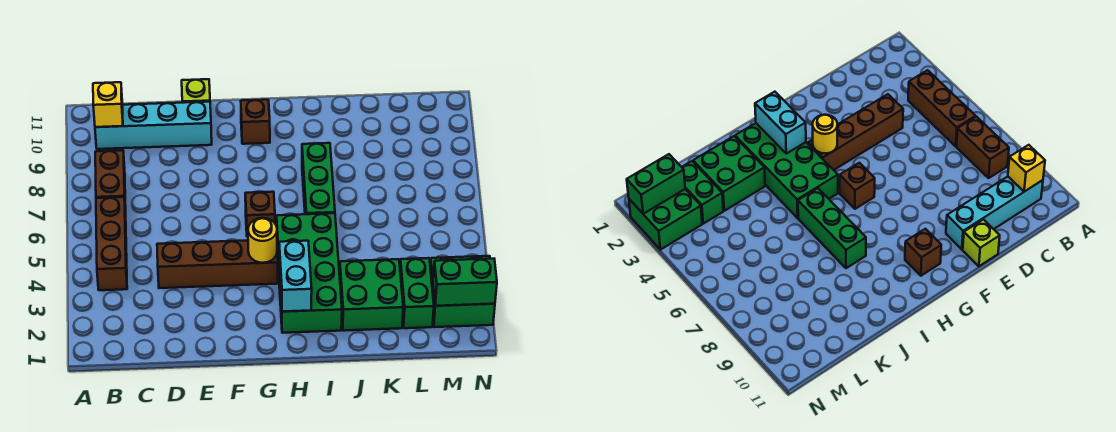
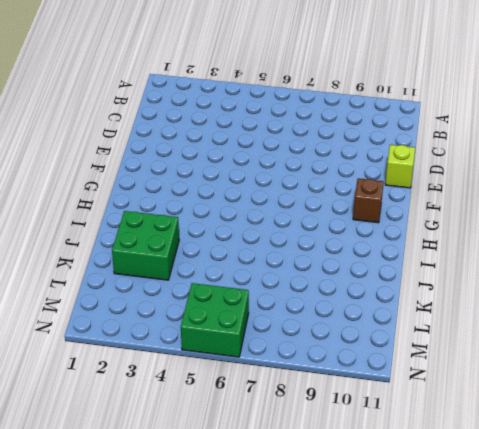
green brick M5:N6 level 1 -> green brick M2:N3 level 1
none -> brown brick B4:B6 level 1
none -> brown brick B7:B8 level 1
none -> cyan brick B10:E10 level 1

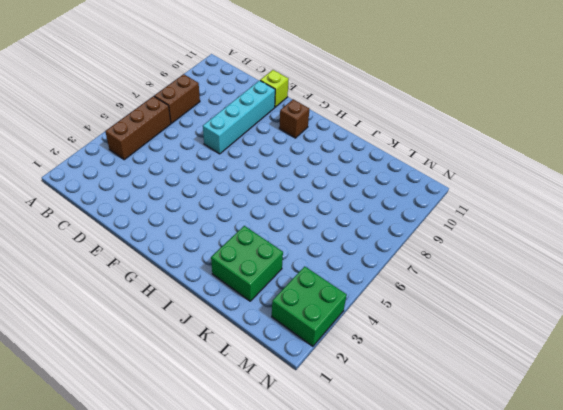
cyan brick E7:E10 level 1 -> cyan brick B10:E10 level 1
none -> brown brick D4:G4 level 1
none -> brown brick G6 level 1
none -> green brick H2:I5 level 1

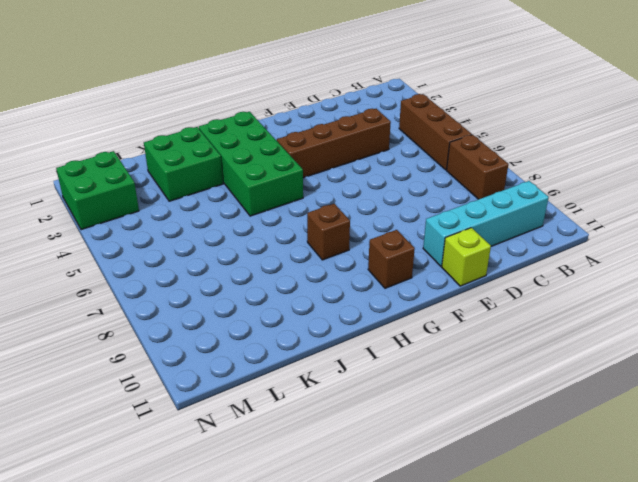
brown brick H8 level 1 -> brown brick G6 level 1
none -> green brick I6:I8 level 1
none -> green brick L2:L3 level 1
none -> yellow brick B10 level 2

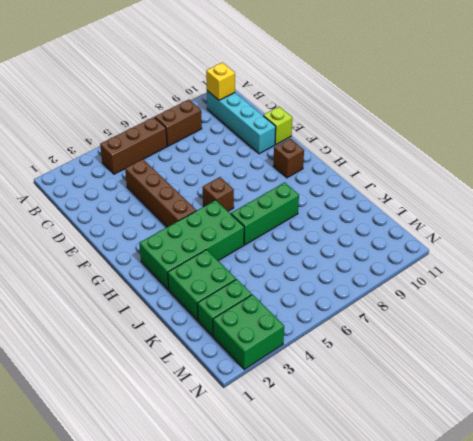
none -> yellow round brick G4 level 2
none -> cyan brick H2:H3 level 2
none -> green brick M2:N2 level 2

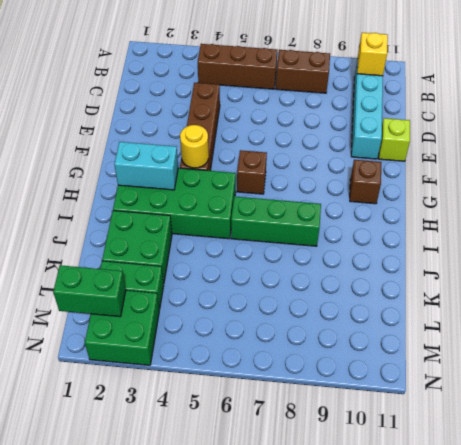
green brick M1:M2 level 2 -> green brick M2:N2 level 2

